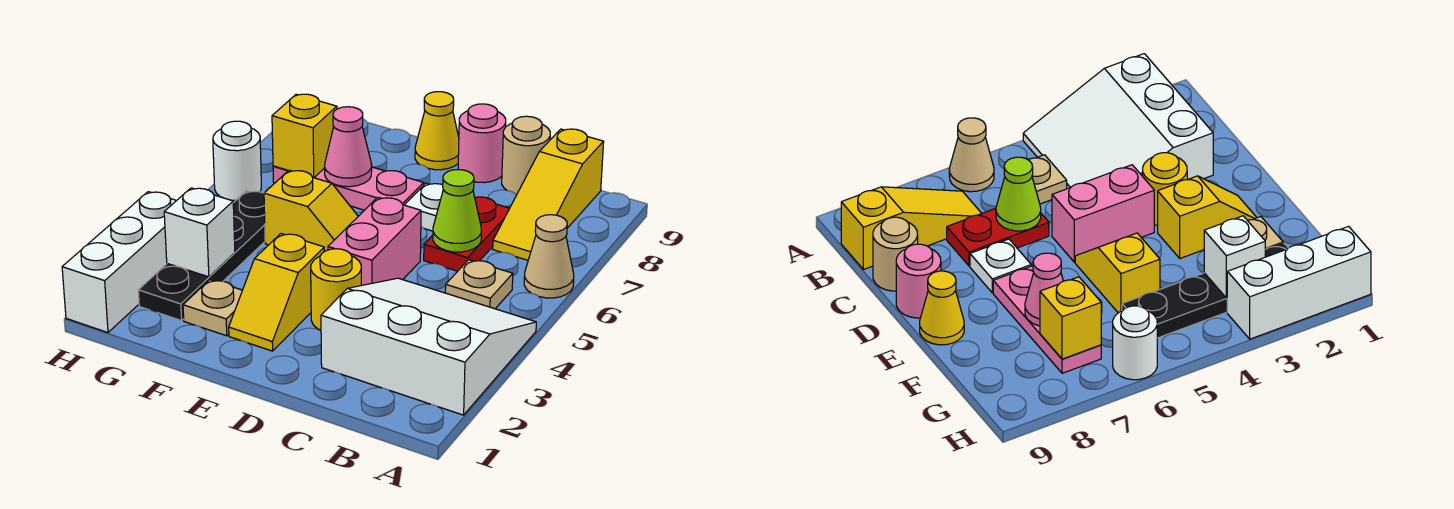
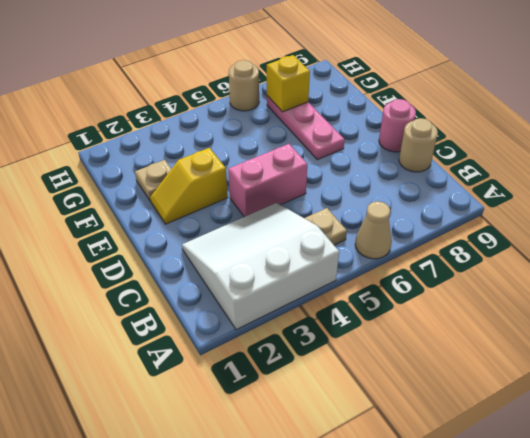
white slope A2:C4 level 1 top A -> white slope A2:C4 level 1 top 2
tan round brick H6 level 1 -> white round brick H6 level 1
none -> yellow slope B7:B9 level 1 top 9
none -> red plate C6:C7 level 1
none -> yellow round brick D3 level 1

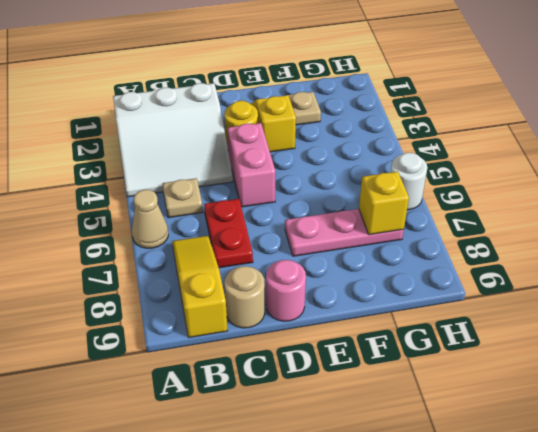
none -> white plate D7 level 1
none -> yellow slope E5:F5 level 1 top F
none -> yellow cone E9 level 1

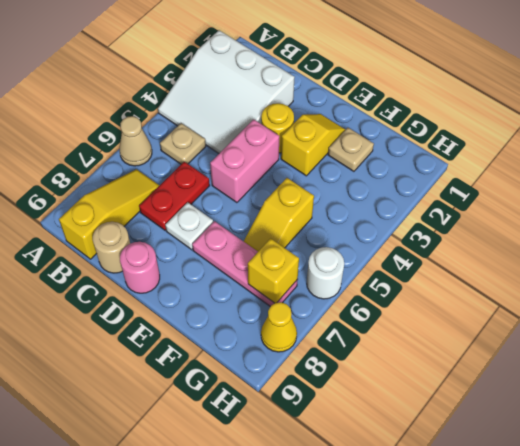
yellow slope F5:F6 level 1 top 5 -> yellow slope E5:F5 level 1 top F
yellow cone H8 level 1 -> yellow cone E9 level 1
none -> black plate G2:G5 level 1
none -> white brick H1:H3 level 1
none -> lime cone C6 level 2

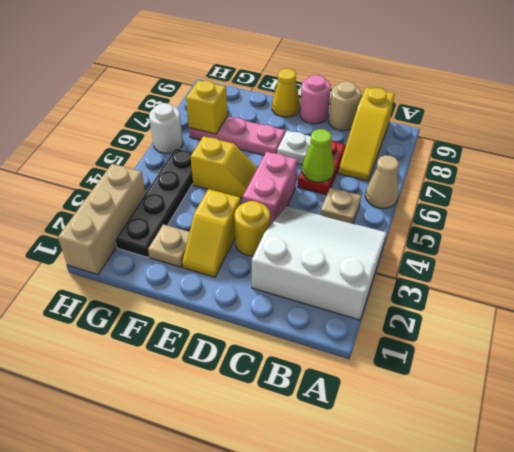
tan brick H1:H3 level 1 -> white brick H1:H3 level 1
none -> pink cone F7 level 2
none -> white brick G3 level 2

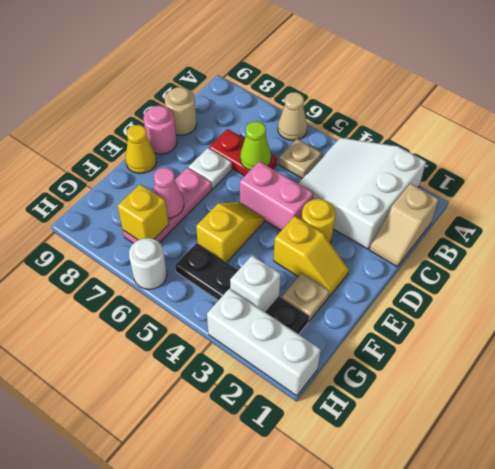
tan slope B1:C1 level 1 top B -> none
none -> yellow slope B7:B9 level 1 top 9

